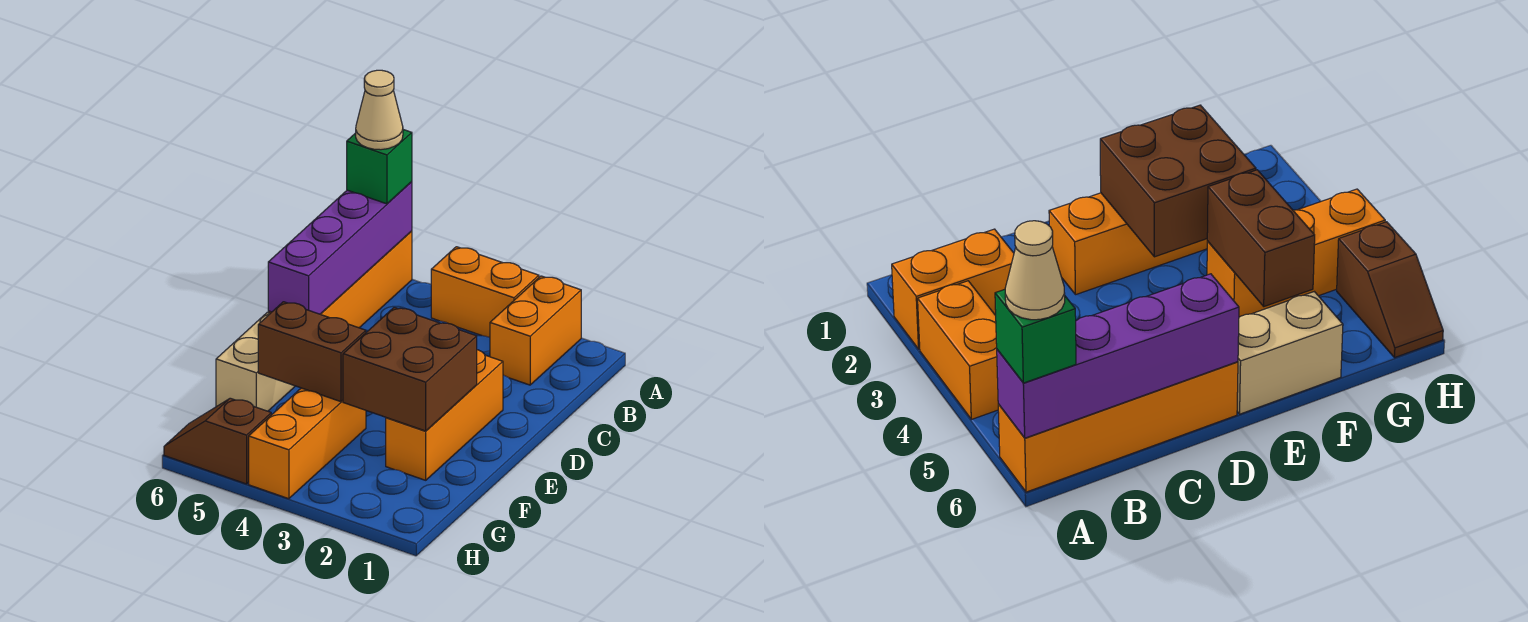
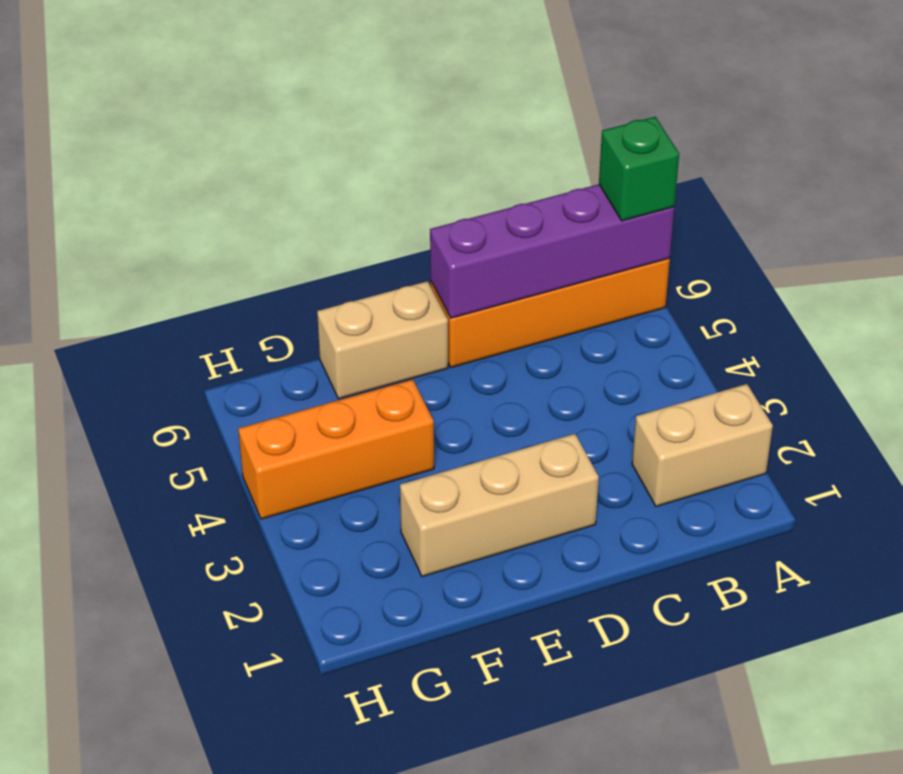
tan brick A2:B2 level 1 -> orange brick A2:B2 level 1
tan brick D2:F2 level 1 -> orange brick D2:F2 level 1
none -> orange brick A3:A4 level 1
none -> brown slope H5:H6 level 1 top 5
none -> brown brick E2:F3 level 2

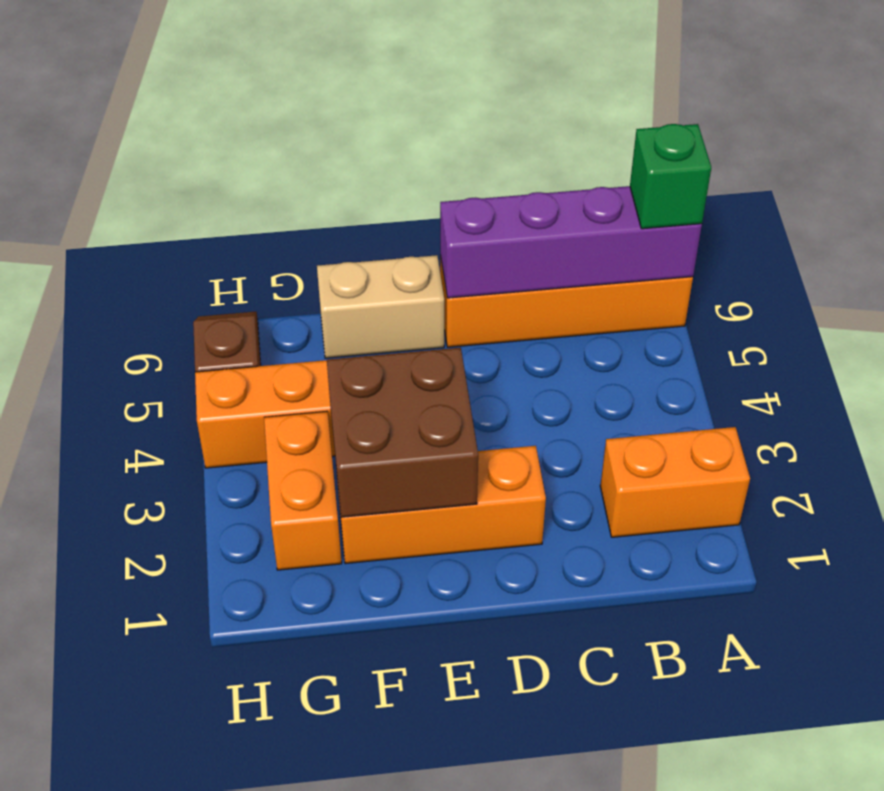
orange brick G2:G3 level 1 -> orange brick A3:A4 level 1
none -> brown brick F4:F5 level 2
none -> tan cone A6 level 4

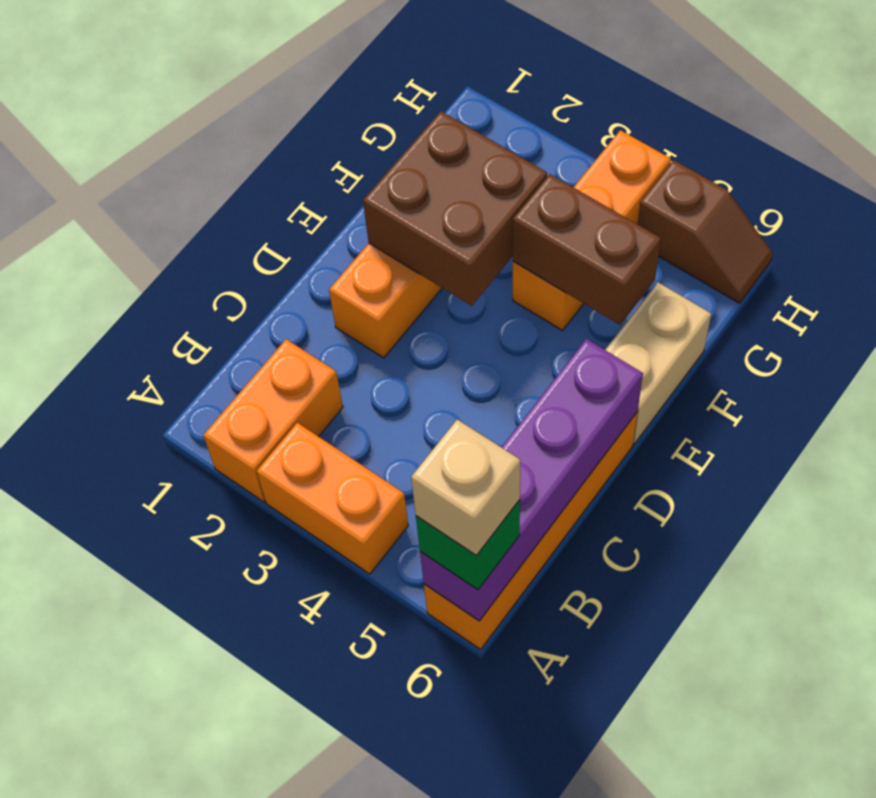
tan brick A6 level 4 -> tan cone A6 level 4

